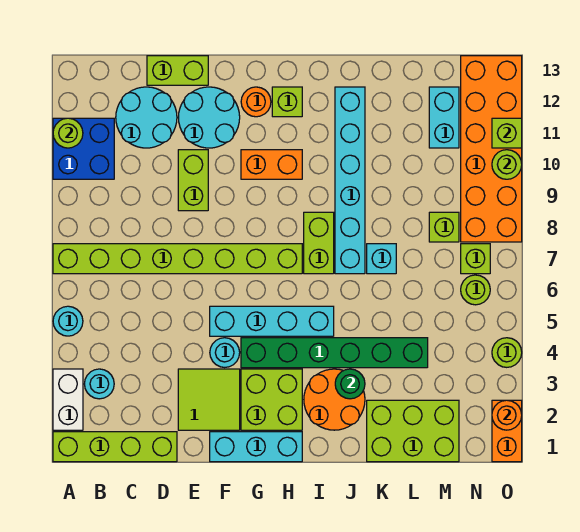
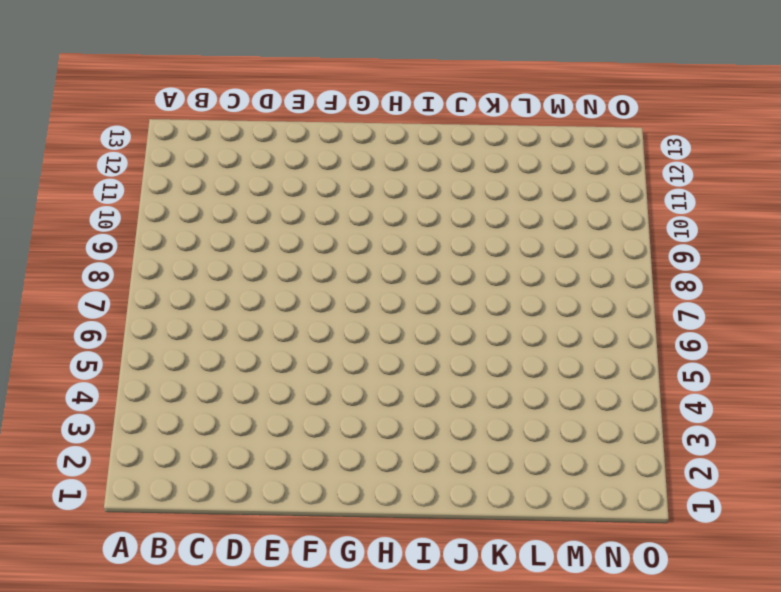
none -> lime brick A1:D1 level 1
none -> white brick A2:A3 level 1
none -> cyan round brick A5 level 1
none -> lime brick A7:H7 level 1

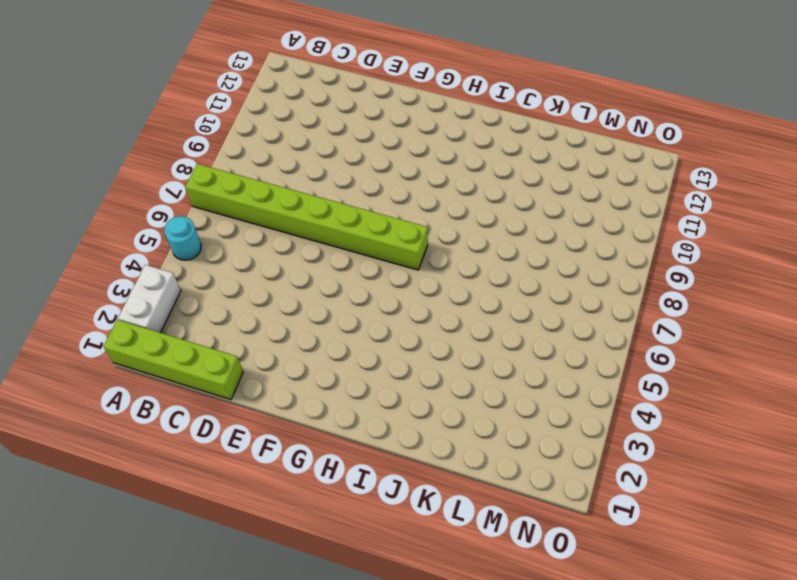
none -> blue brick A10:B11 level 1
none -> cyan round brick B3 level 1
none -> cyan round brick C11:D12 level 1
none -> lime brick D13:E13 level 1

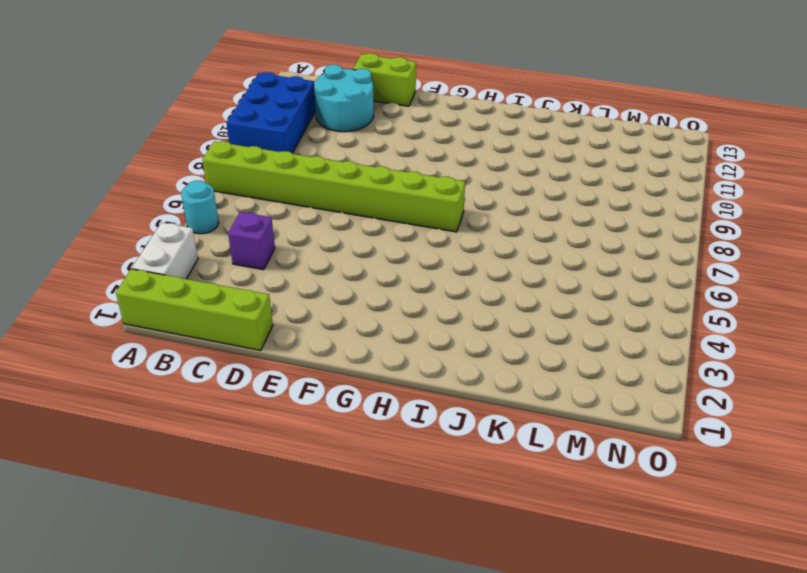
blue brick A9:B11 level 1 -> blue brick A10:B11 level 1
purple brick C4 level 1 -> none
none -> cyan round brick B3 level 1
none -> lime tile E2:F3 level 1
none -> lime brick E9:E10 level 1
none -> cyan round brick E11:F12 level 1

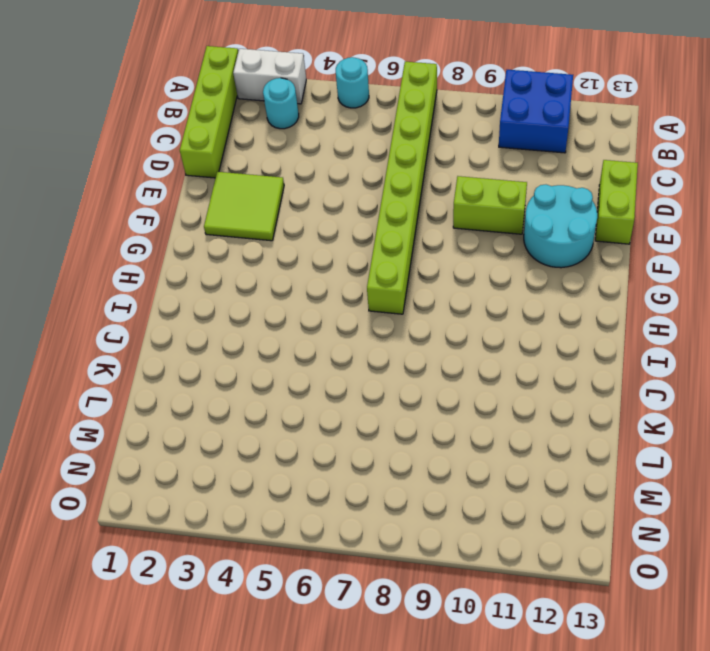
none -> cyan round brick C11:D12 level 1
none -> cyan brick F1:H1 level 1
none -> cyan round brick F4 level 1
none -> cyan brick F5:I5 level 1

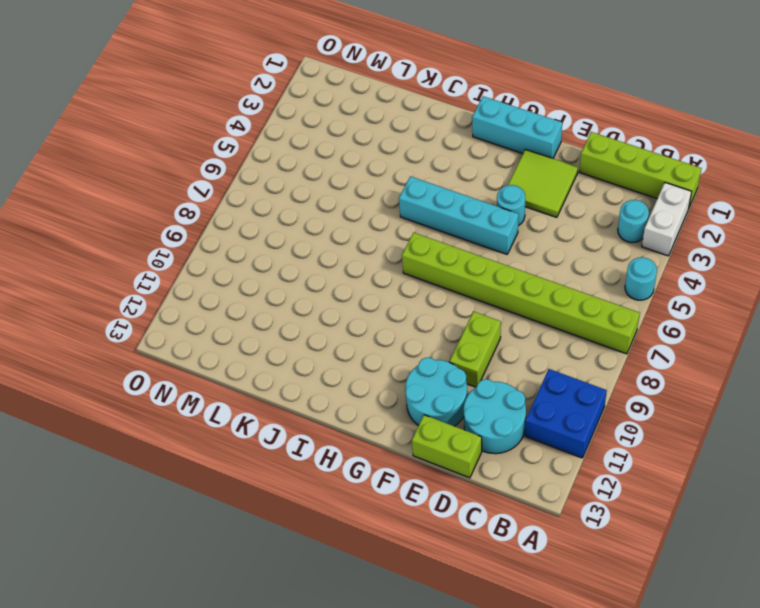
none -> lime brick G2:H3 level 1
none -> green brick G4:L4 level 1
none -> orange brick G10:H10 level 1
none -> orange round brick G12 level 1

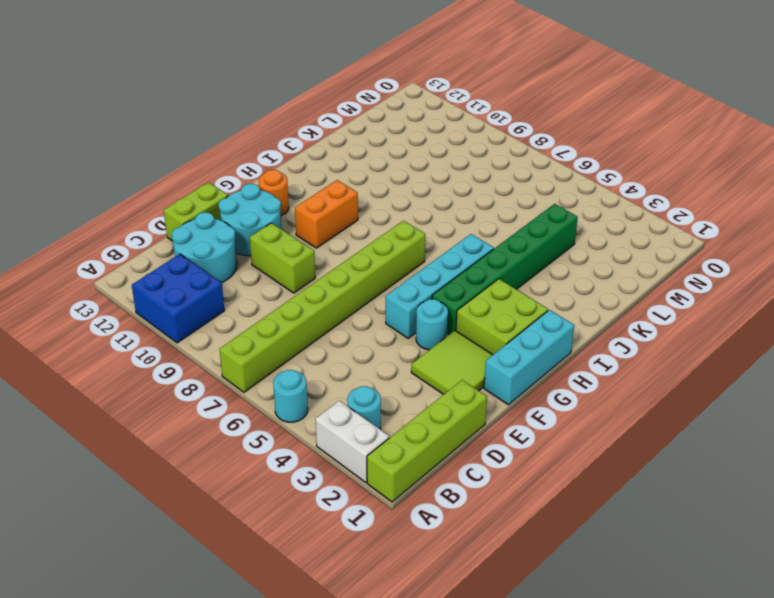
none -> lime brick H12 level 1
none -> orange round brick I2:J3 level 1
none -> lime brick I7:I8 level 1
none -> cyan brick J7:J12 level 1

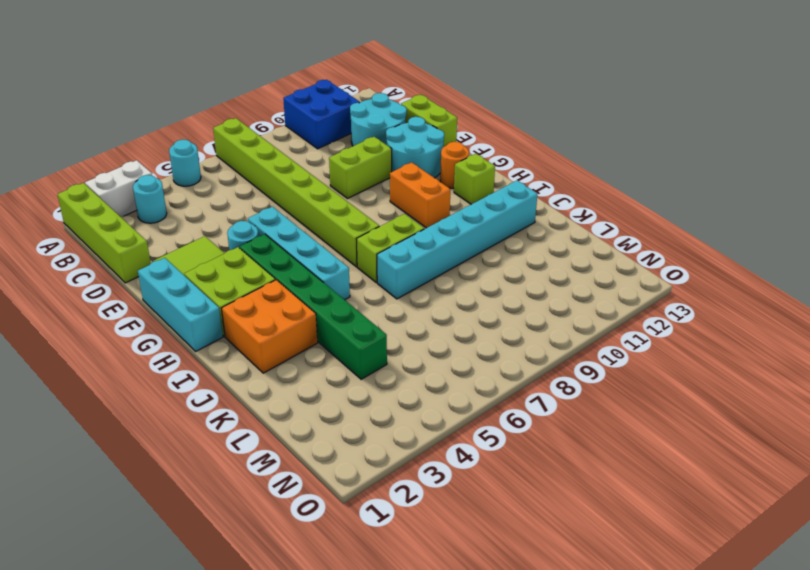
orange brick I2:J3 level 1 -> orange round brick I2:J3 level 1
none -> lime brick K1:M2 level 1
none -> cyan brick K7 level 1
none -> lime brick M8 level 1
none -> cyan brick M11:M12 level 1

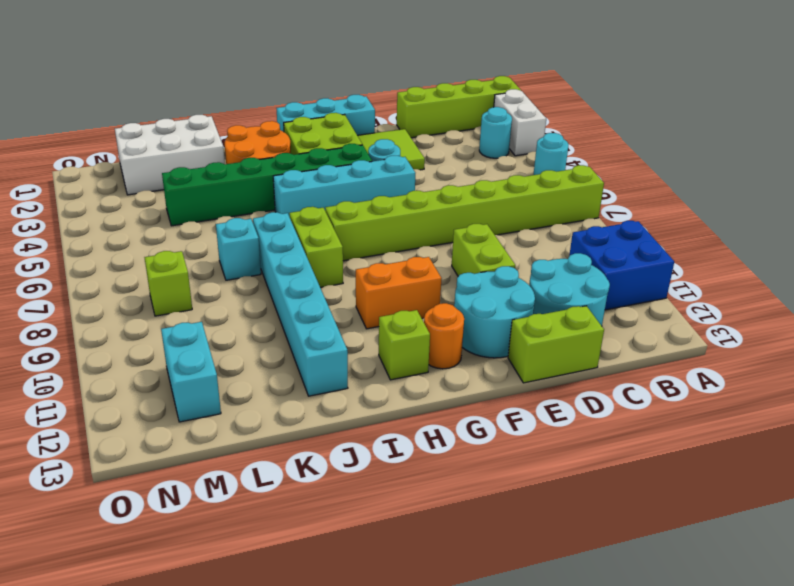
white brick K1:M2 level 1 -> lime brick K1:M2 level 1
none -> lime round brick N6 level 1
none -> lime brick N7 level 1
none -> orange brick N8:O13 level 1
none -> orange brick O1:O2 level 1

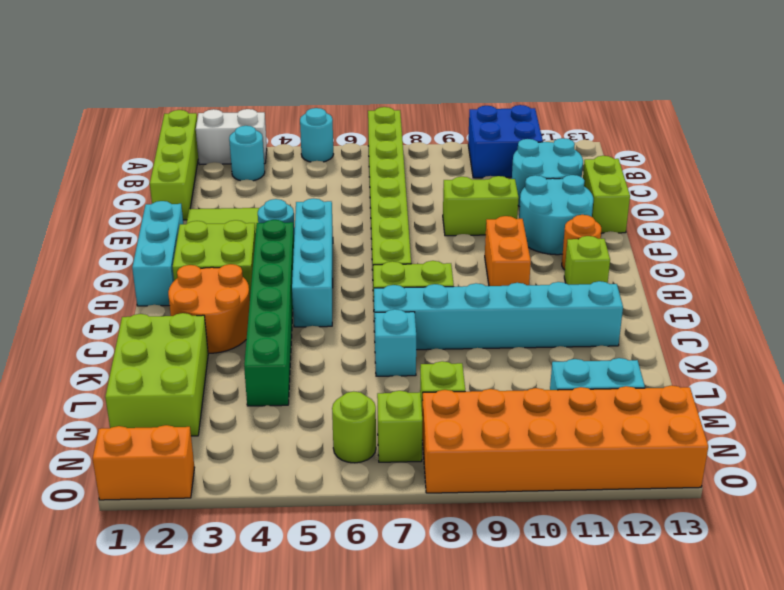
none -> lime round brick O4 level 1
none -> lime round brick A11 level 2
none -> green round brick J3 level 2
none -> orange round brick O2 level 2

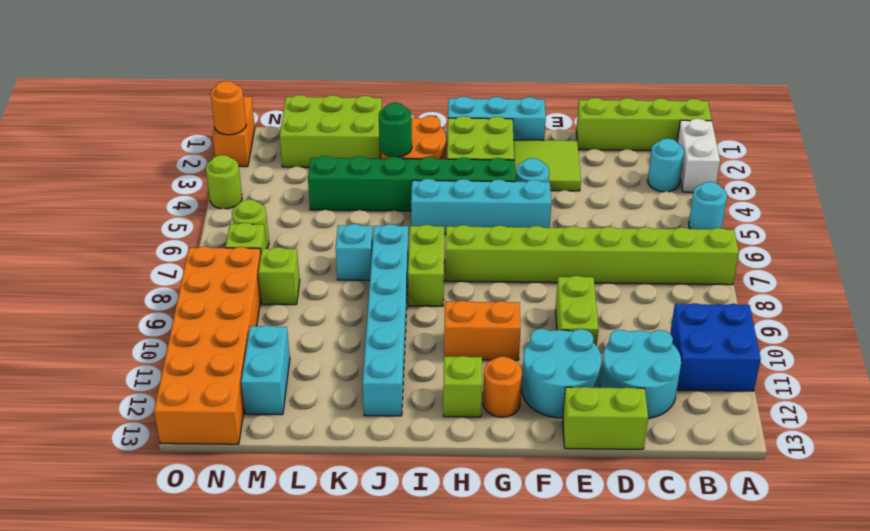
none -> lime round brick A11 level 2
none -> lime round brick O10 level 2
none -> lime brick O11 level 2

